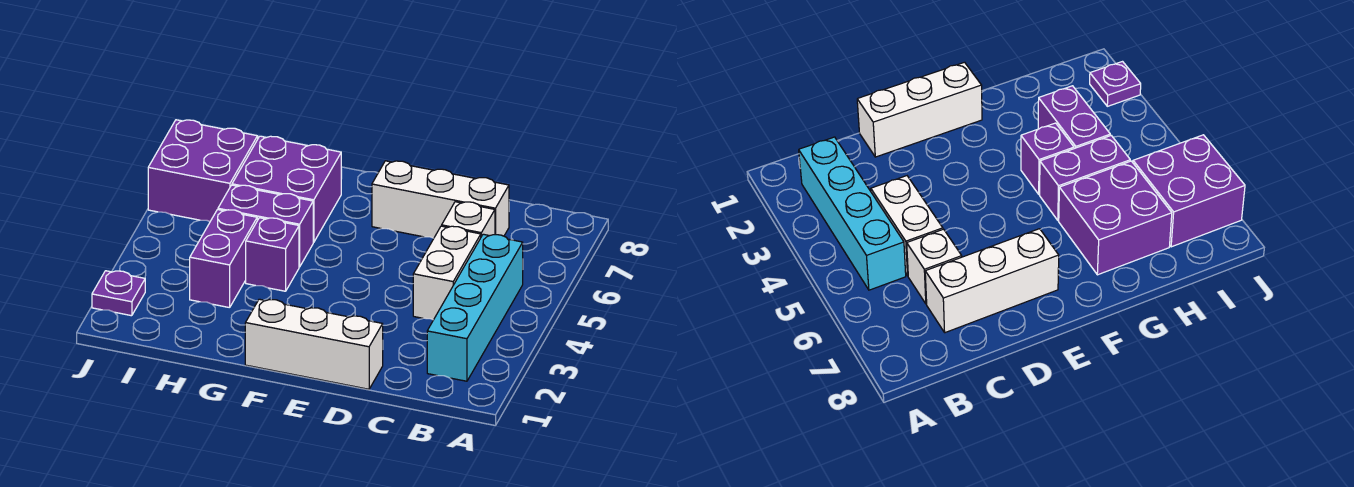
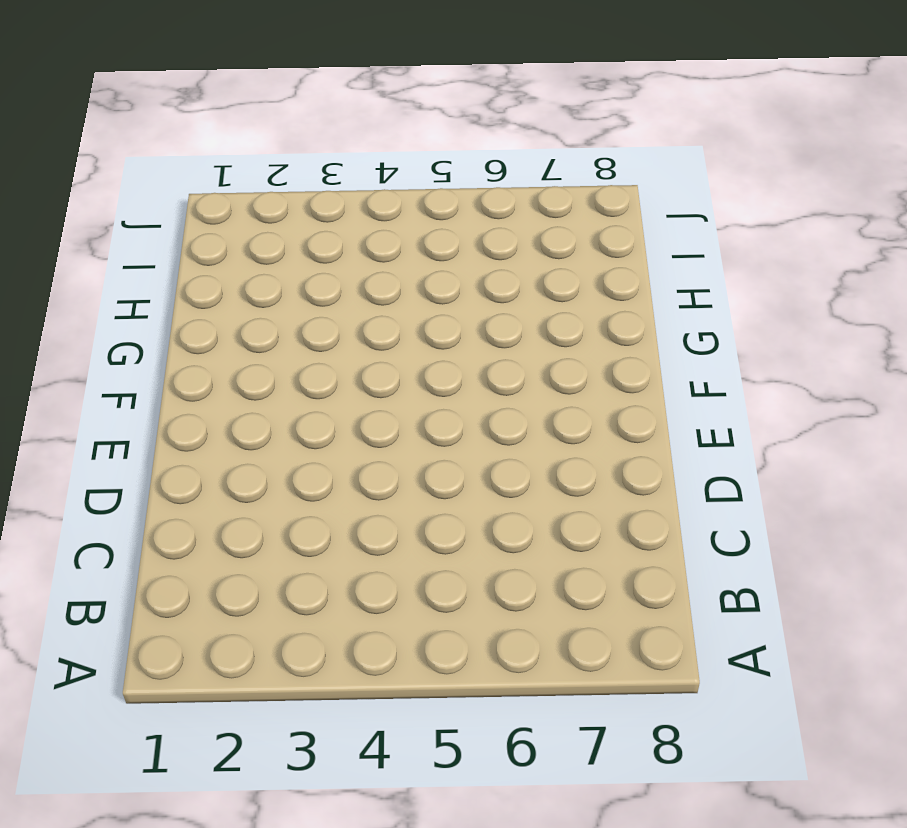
none -> cyan brick B2:B5 level 1
none -> white brick C4:C5 level 1

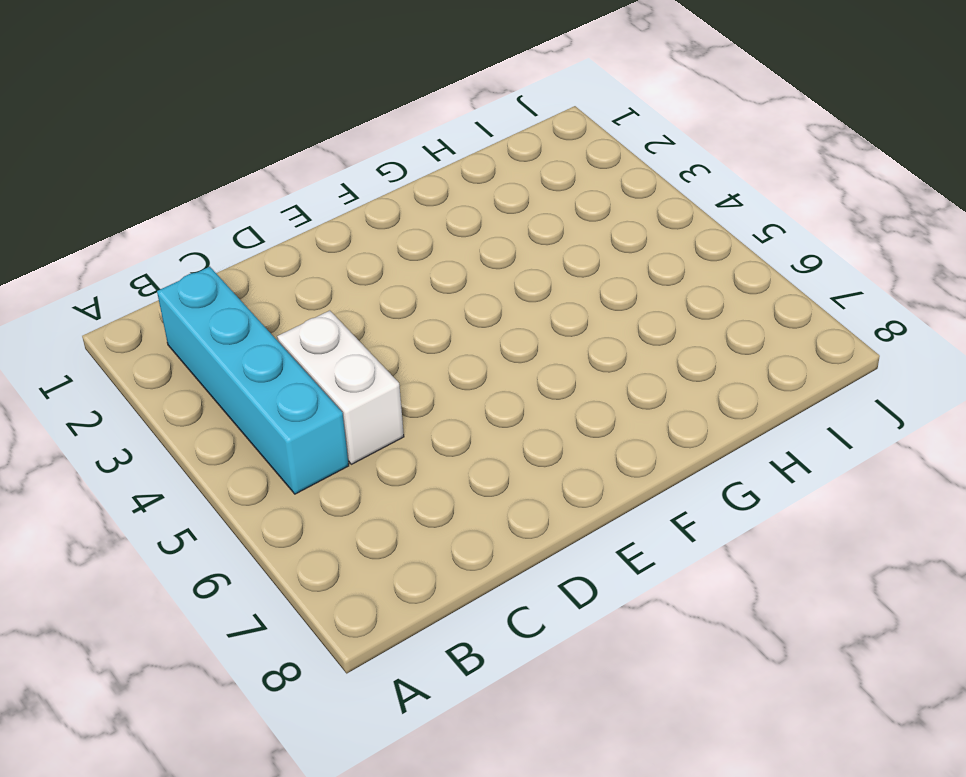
none -> white brick C6 level 1
none -> white brick C7:E7 level 1

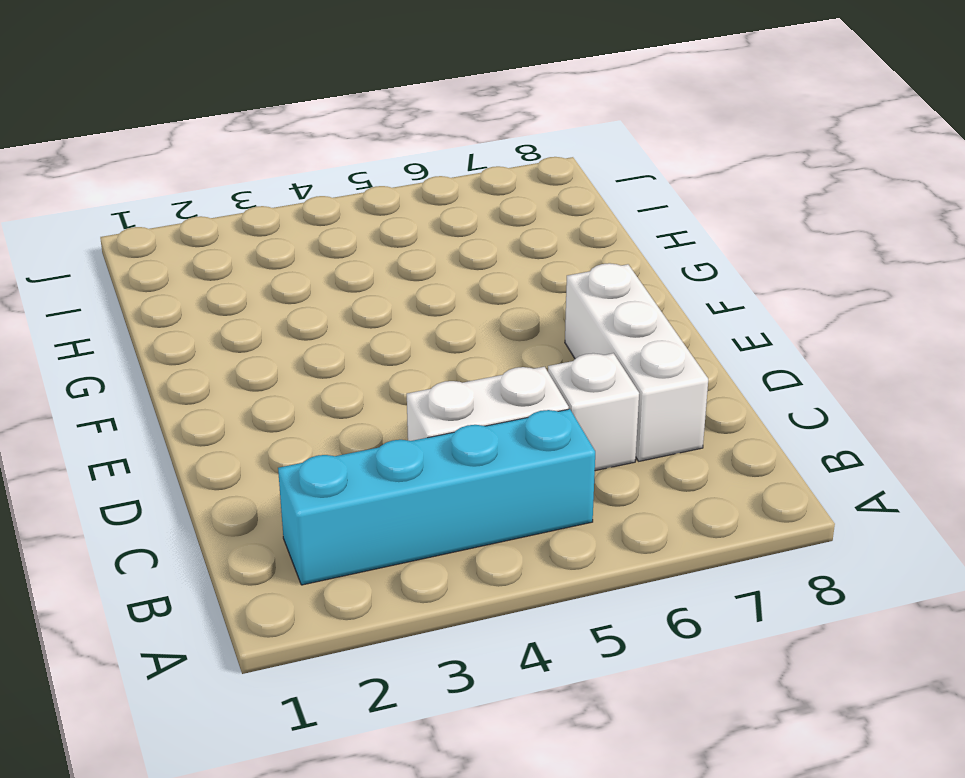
none -> white brick D1:F1 level 1
none -> purple brick G4 level 1

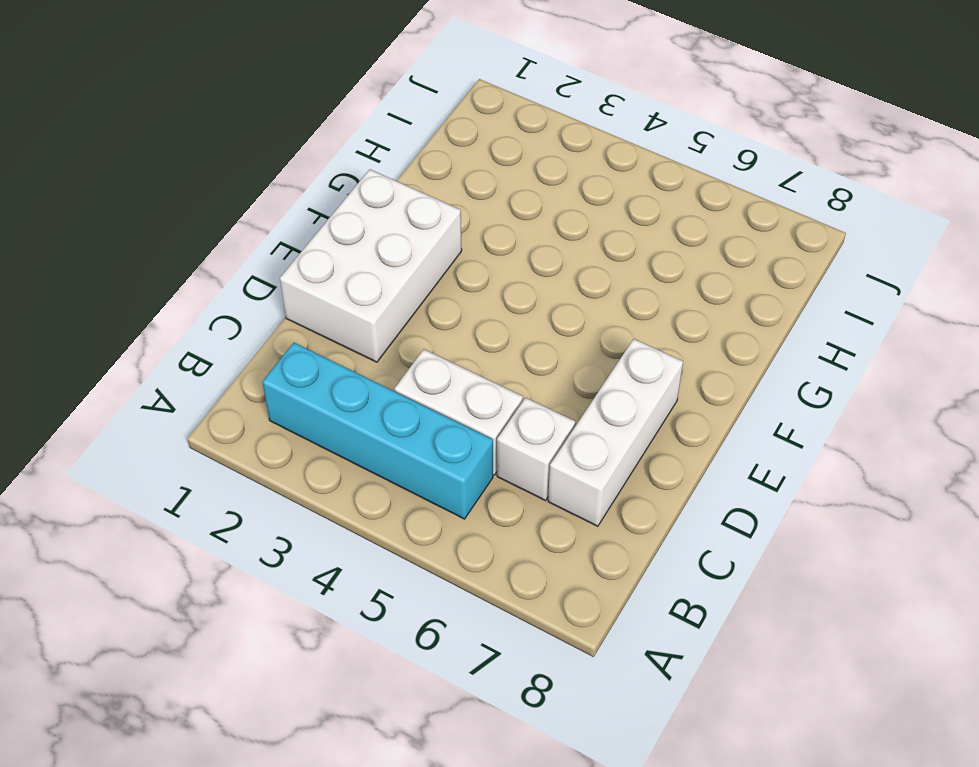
white brick D1:F2 level 1 -> white brick D1:F1 level 1
none -> purple brick G4 level 1
none -> purple brick G5:H5 level 1

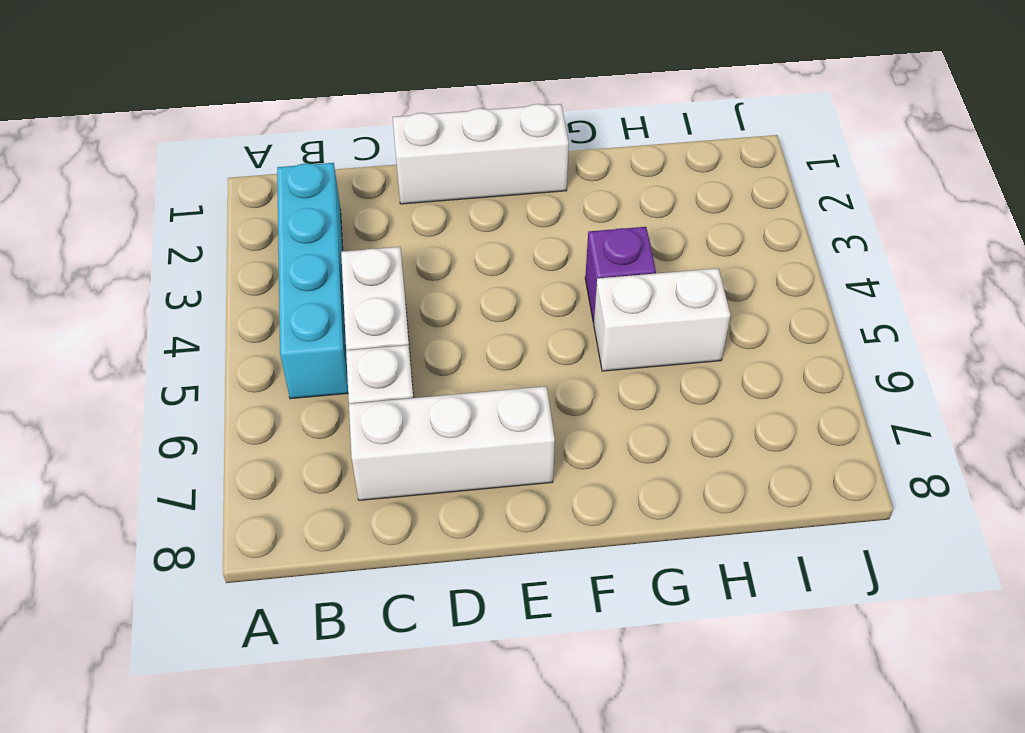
white brick G5:H5 level 1 -> purple brick G5:H5 level 1
none -> purple brick G6:H7 level 1
none -> purple brick H3:H4 level 1

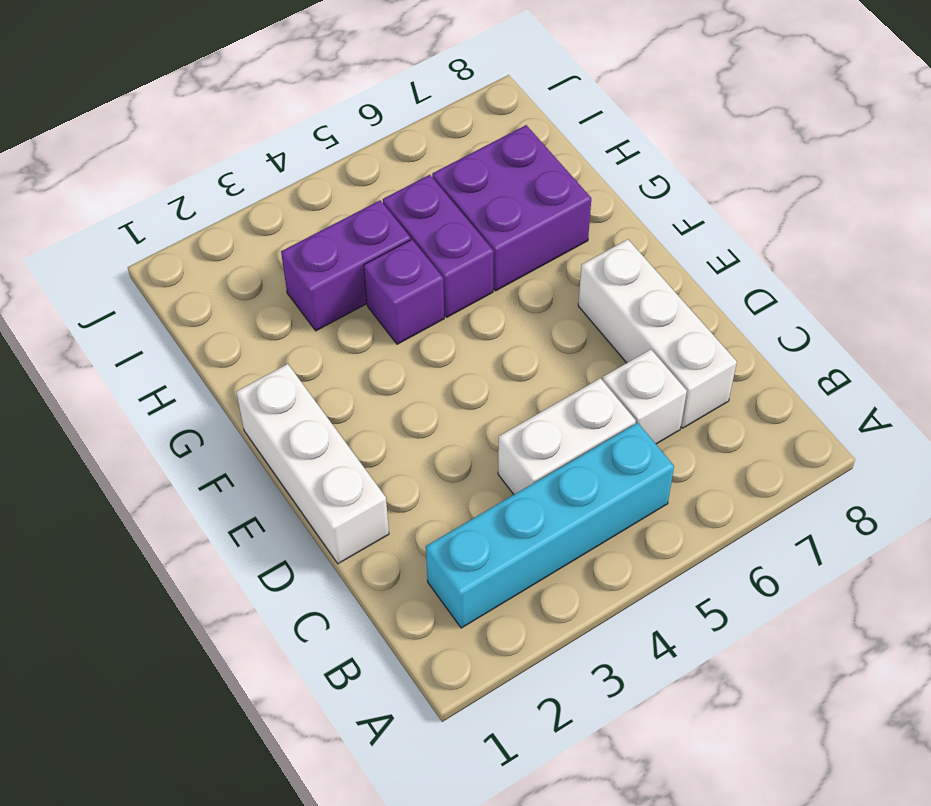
none -> purple brick I6:J7 level 1
none -> purple plate J2 level 1

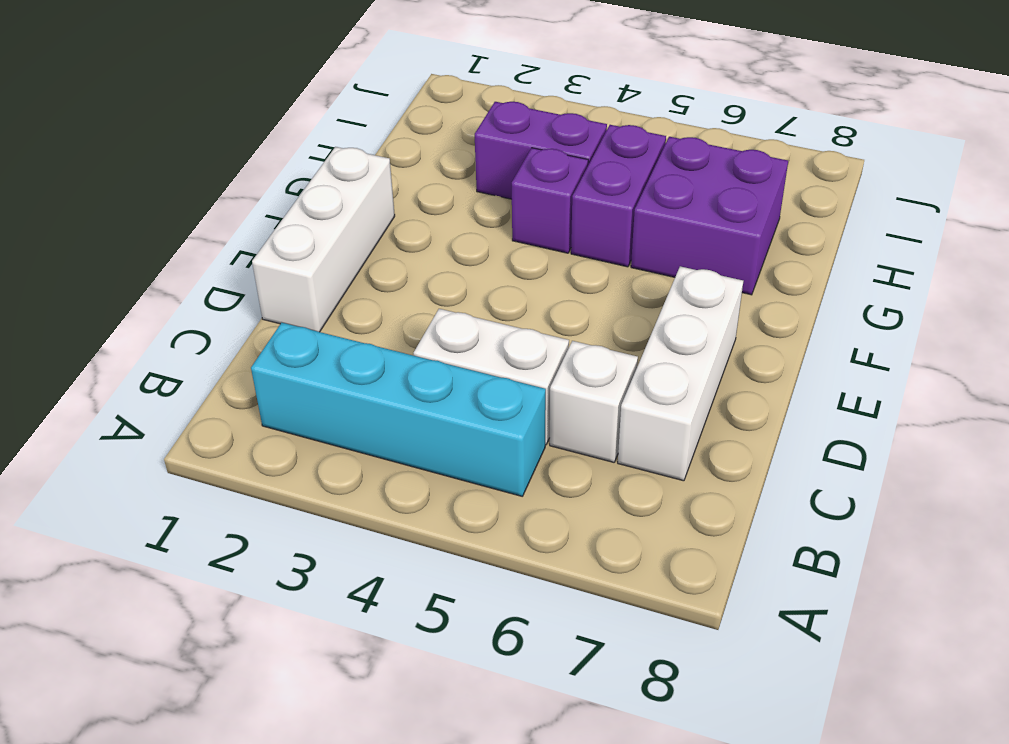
none -> purple brick I6:J7 level 1
none -> purple plate J2 level 1

